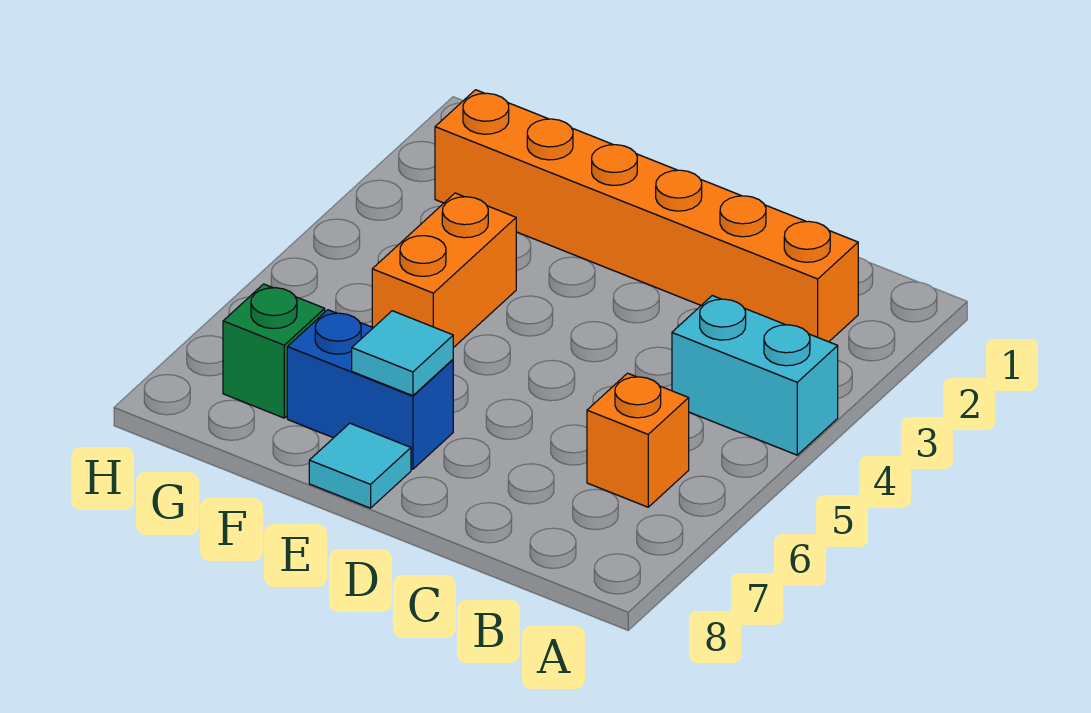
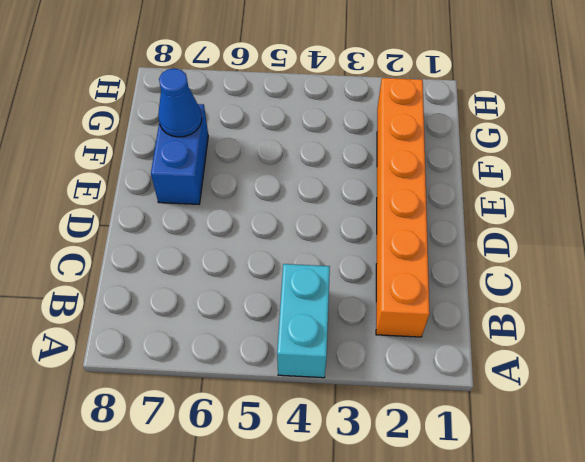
blue cone F7 level 2 -> none
none -> orange brick B6 level 1
none -> cyan tile E8 level 1

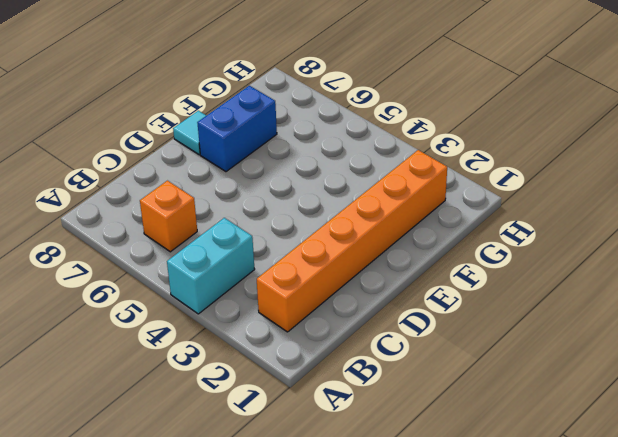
none -> orange brick F4:F5 level 1
none -> green brick G7 level 1

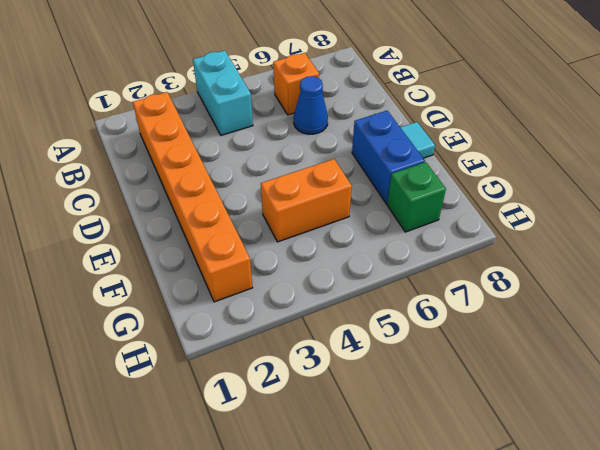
blue cone C6 level 1 -> none
none -> cyan tile E7 level 2

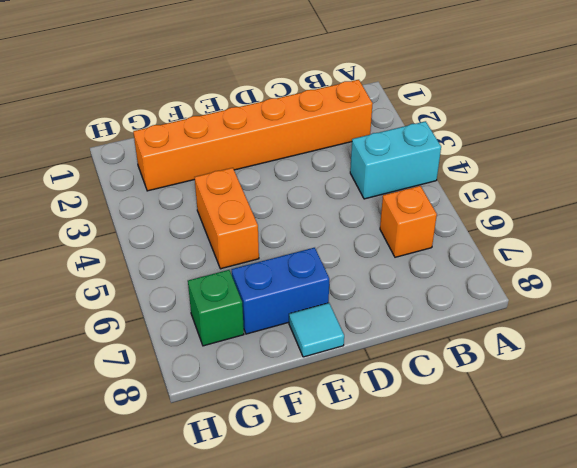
none -> cyan tile E7 level 2

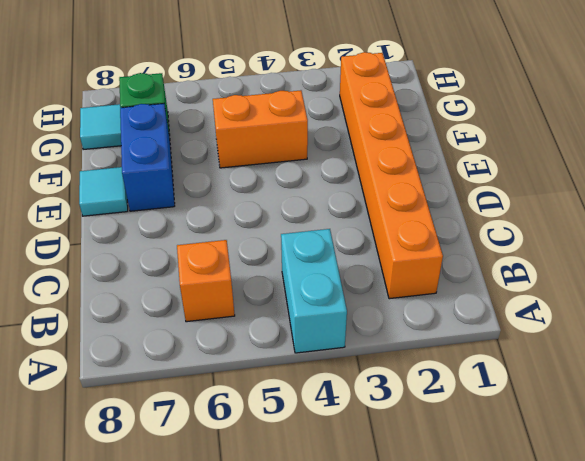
cyan tile G8 level 1 -> cyan tile E7 level 2

